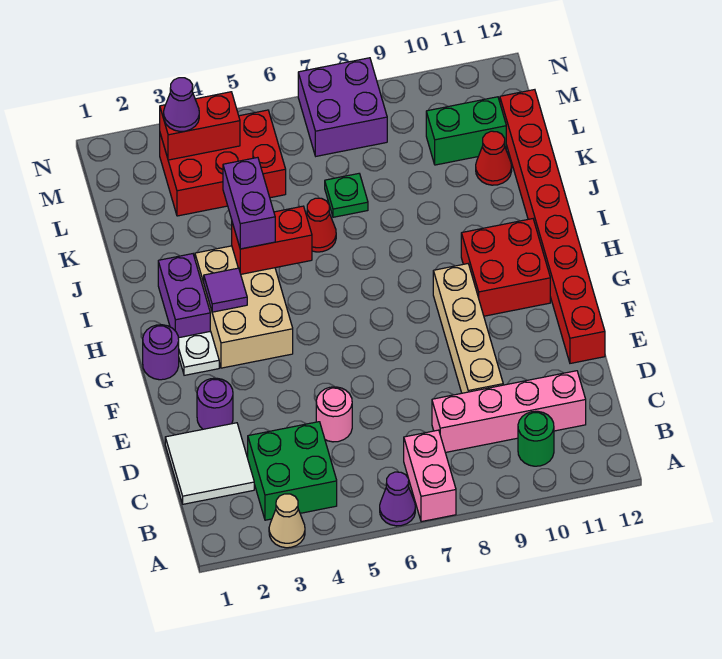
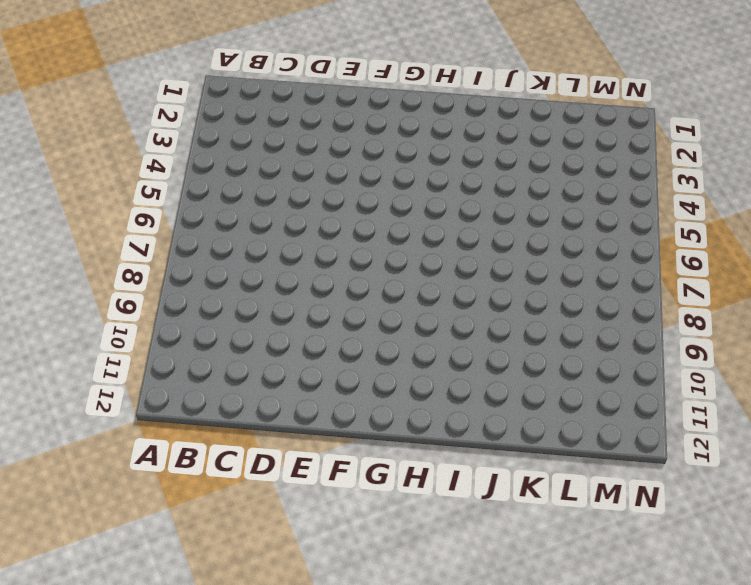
none -> tan cone A3 level 1
none -> purple cone A6 level 1
none -> pink brick A7:B7 level 1

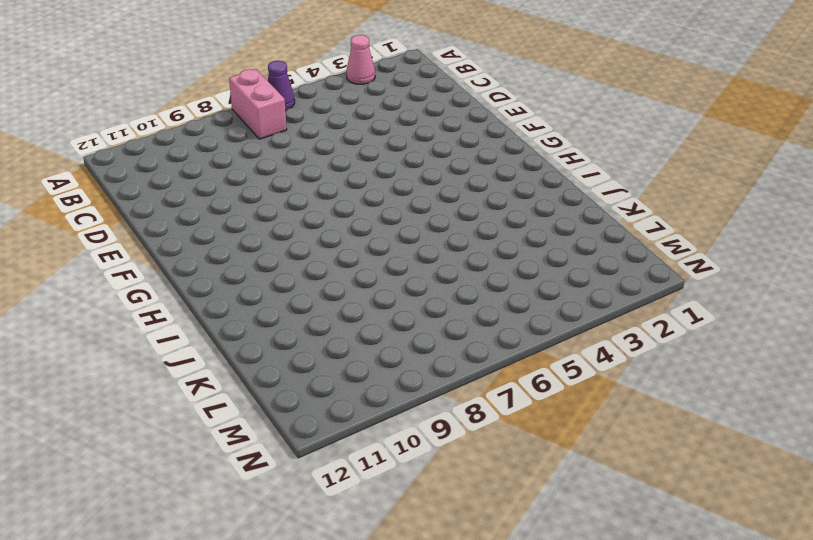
pink cone A3 level 1 -> tan cone A3 level 1
none -> green brick B3:C4 level 1
none -> green round brick B10 level 1
none -> white tile C1:D2 level 1

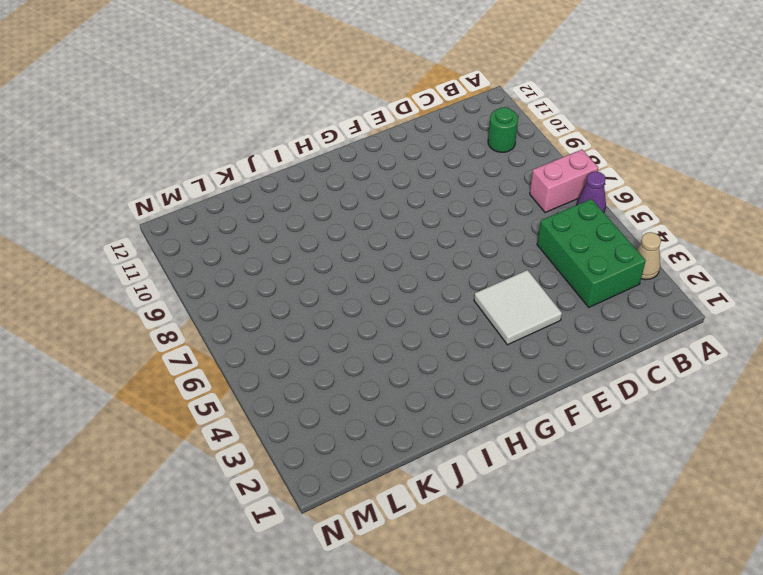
green brick B3:C5 level 1 -> green brick B3:C4 level 1
white tile E3:F4 level 1 -> white tile C1:D2 level 1
none -> pink brick C8:C11 level 1
none -> pink round brick D5 level 1
none -> tan brick D9:G9 level 1

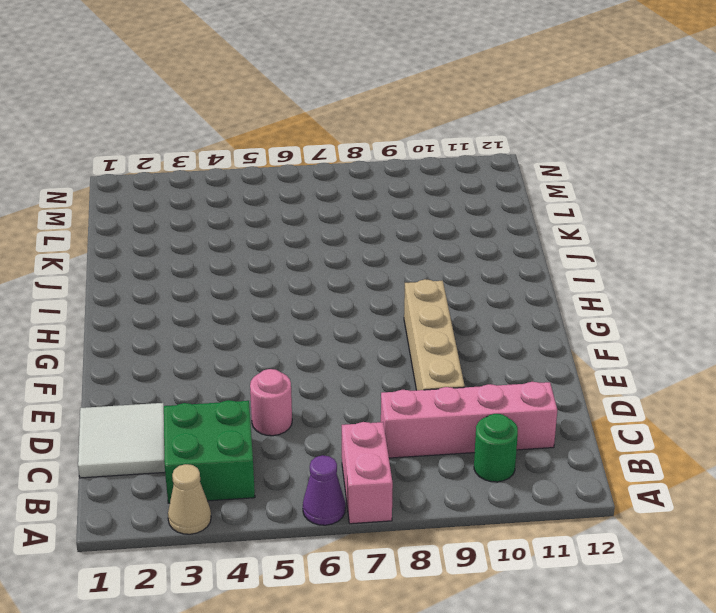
none -> purple round brick E2 level 1
none -> red brick E12:L12 level 1
none -> purple round brick G1 level 1

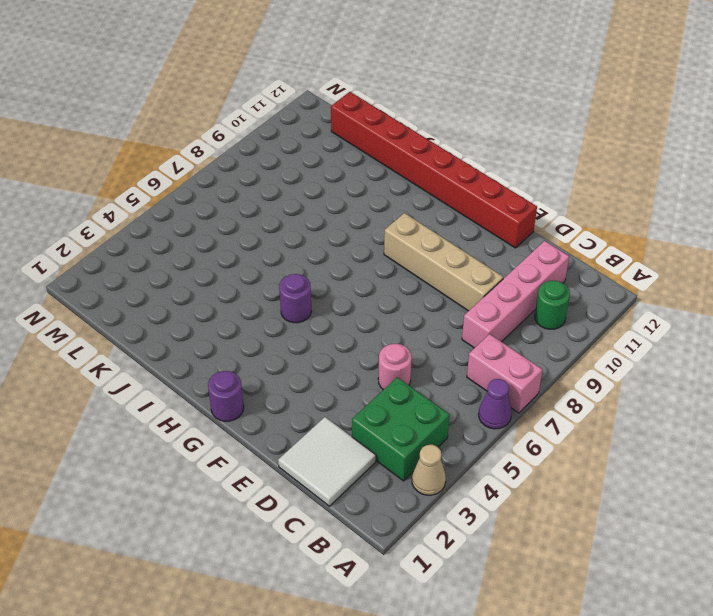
purple round brick H5 level 1 -> purple round brick E2 level 1
none -> white plate G2 level 1
none -> tan brick G3:I4 level 1
none -> red brick G10:H11 level 1

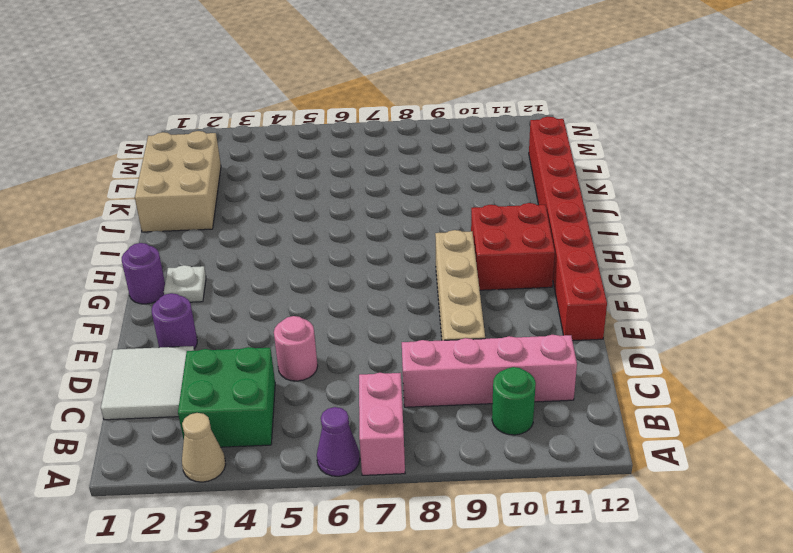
tan brick J1:L2 level 1 -> tan brick G3:I4 level 1
none -> purple brick H2:I2 level 1
none -> red cone J6 level 1
none -> green plate K7 level 1

